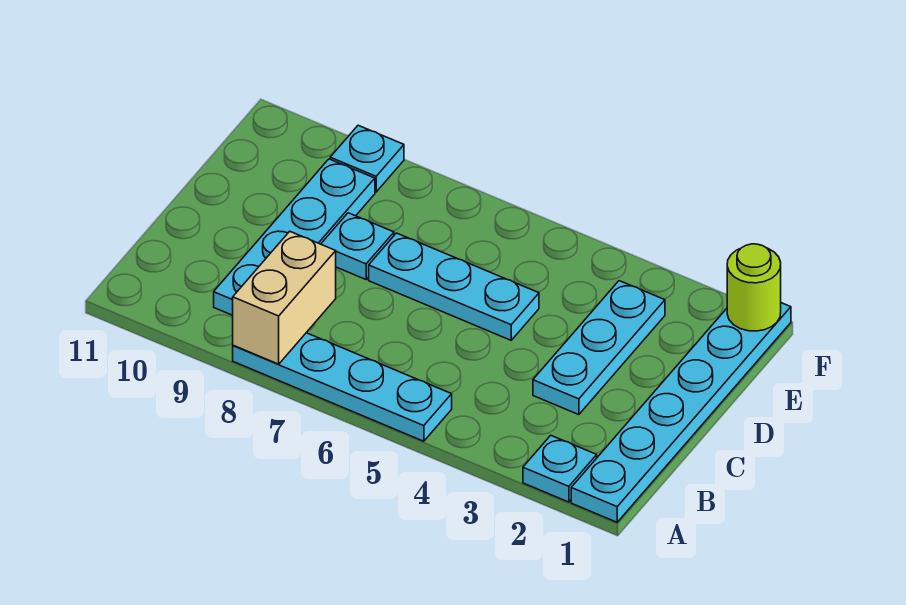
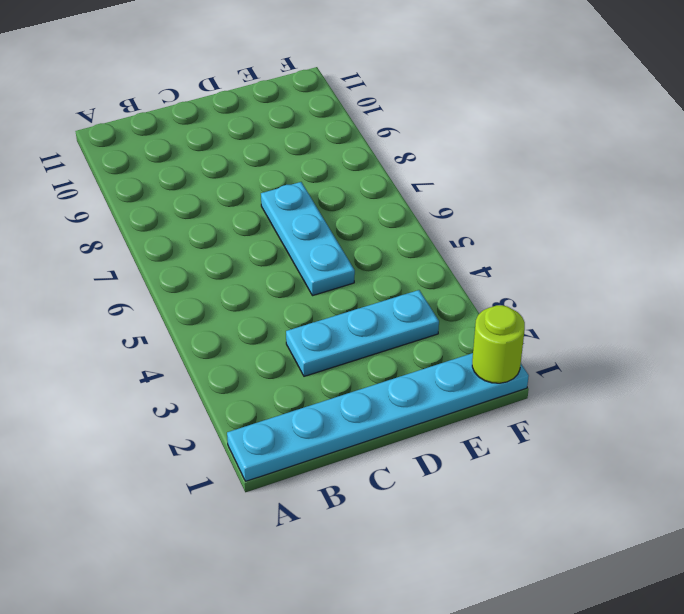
none -> cyan plate A2 level 1
none -> cyan plate A5:A8 level 1

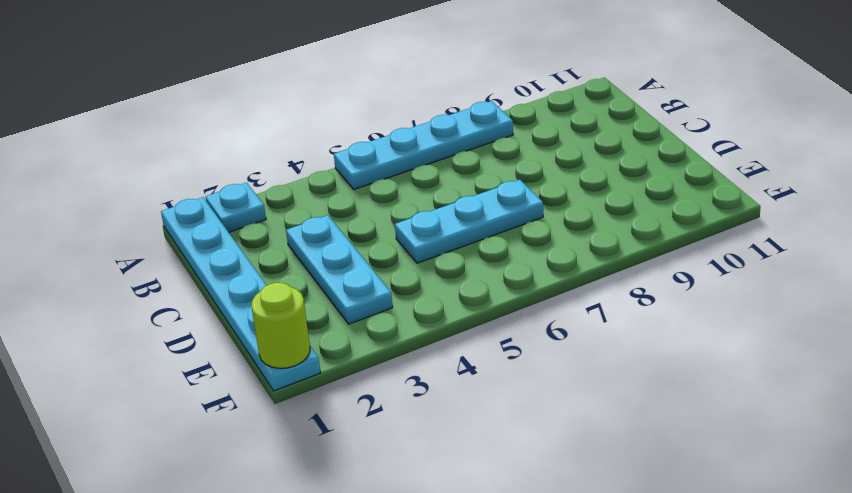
none -> cyan plate B9:E9 level 1
none -> cyan plate D8 level 1

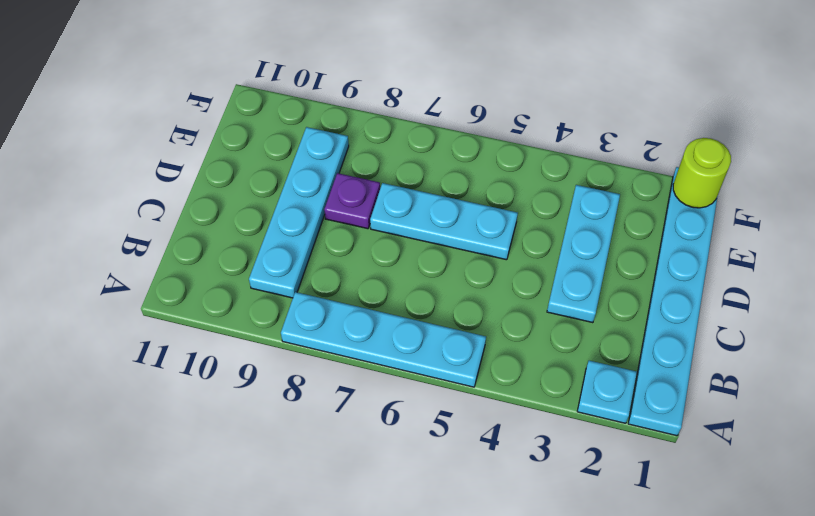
purple plate D8 level 1 -> cyan plate D8 level 1
none -> cyan plate F9 level 1
none -> tan brick A8:B8 level 2

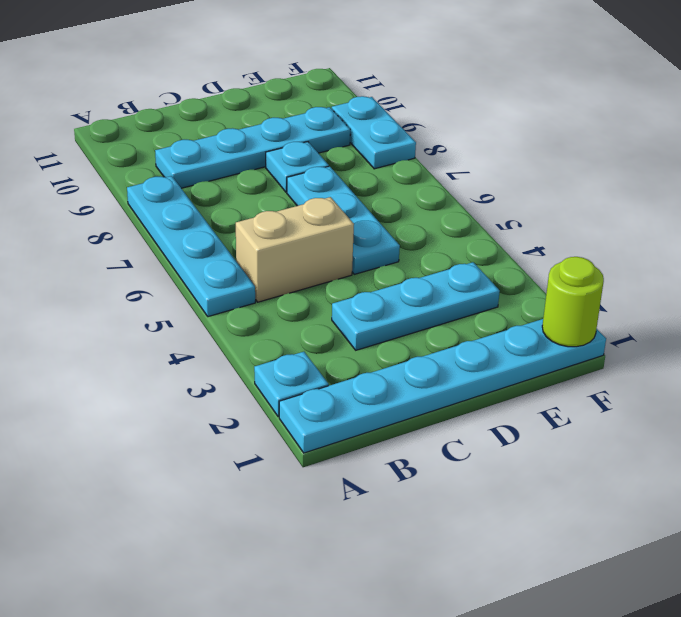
tan brick B5:C5 level 1 -> tan brick A8:B8 level 2
cyan plate F8:F9 level 1 -> cyan plate F9 level 1

